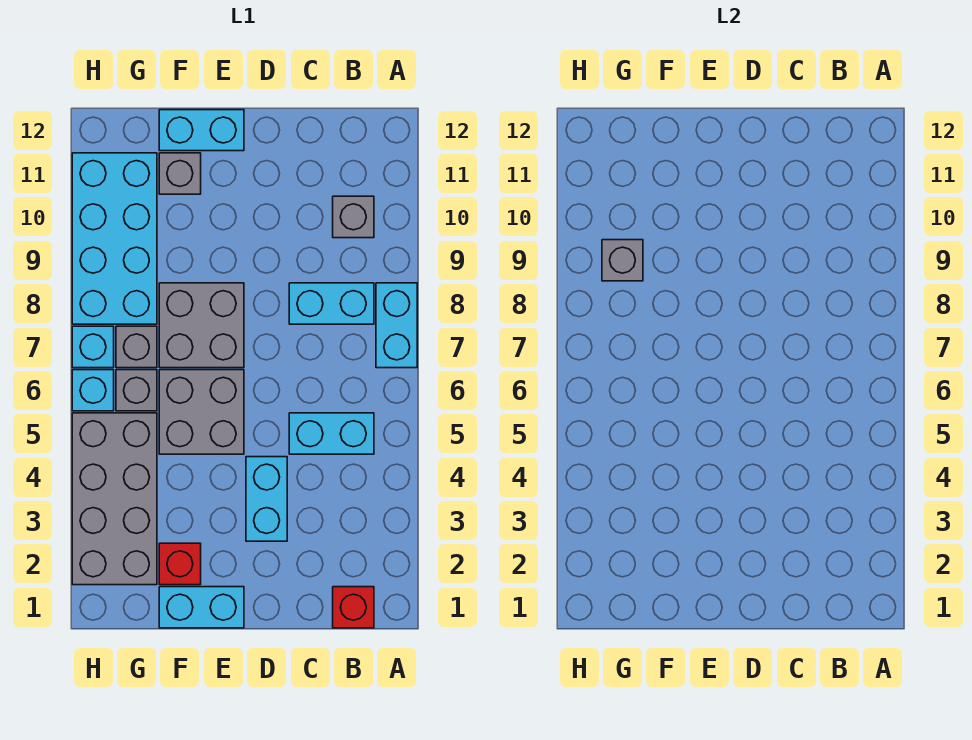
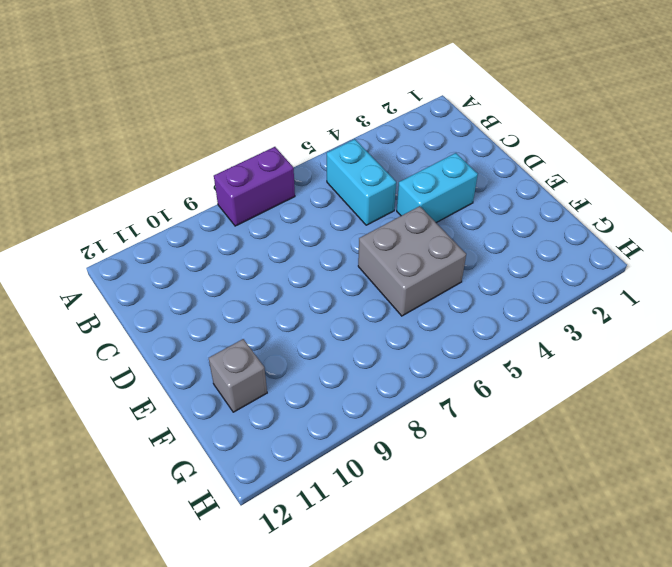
purple brick A7:A8 level 1 -> cyan brick A7:A8 level 1
none -> red brick B1 level 1
none -> cyan brick B8:C8 level 1
none -> grey brick B10 level 1

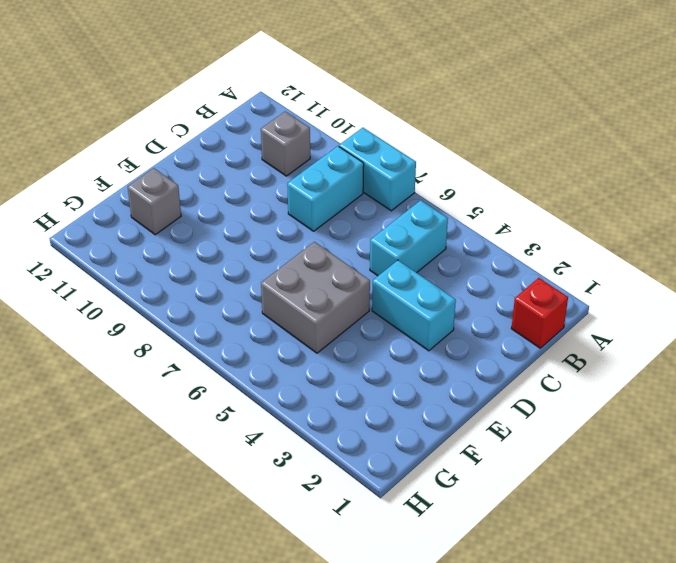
none -> cyan brick E1:F1 level 1
none -> grey brick E7:F8 level 1
none -> cyan brick E12:F12 level 1

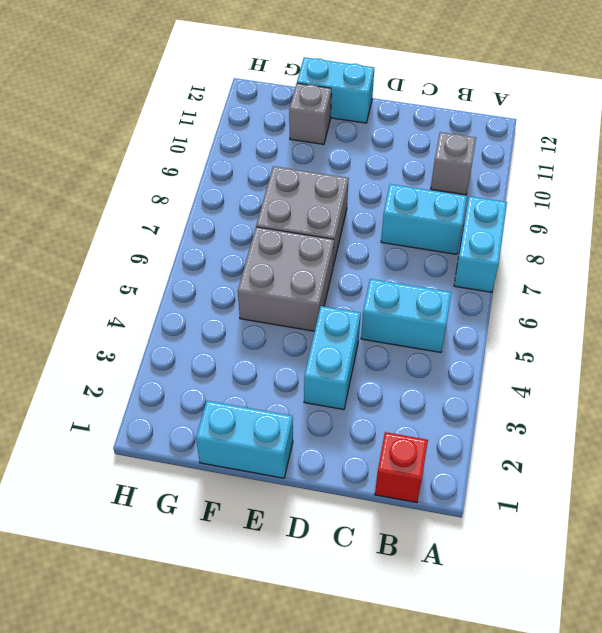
none -> red brick F2 level 1
none -> grey brick G2:H5 level 1
none -> grey brick G6 level 1

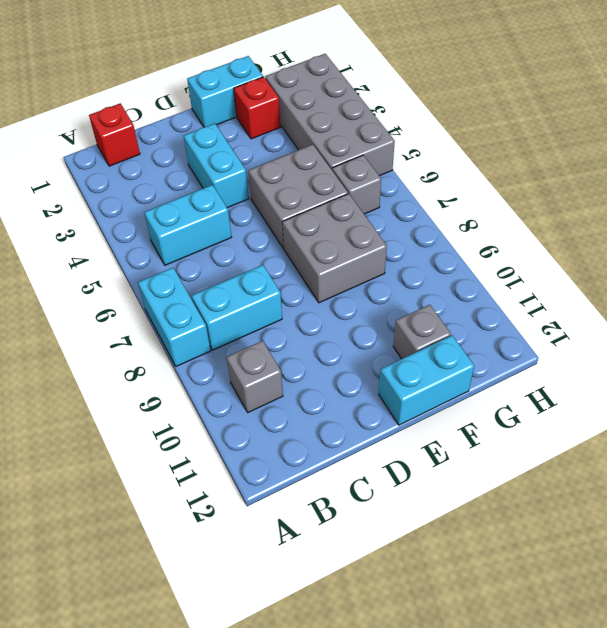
none -> grey brick G7 level 1
none -> cyan brick G8:H11 level 1
none -> cyan brick H6 level 1

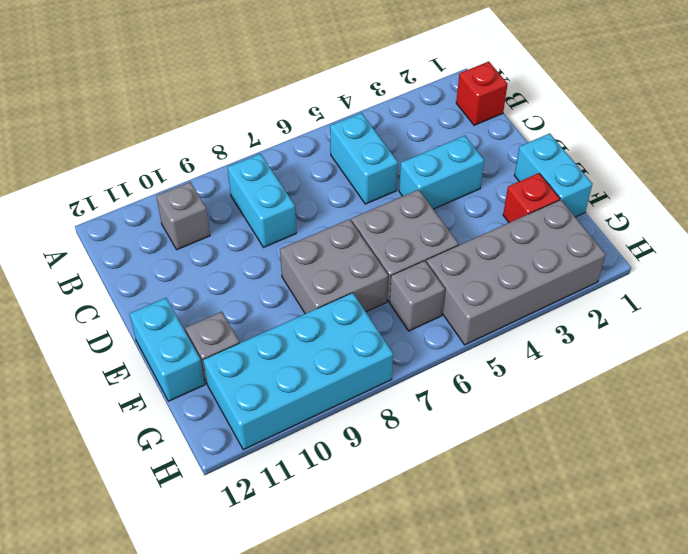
none -> cyan brick A7:A8 level 1
none -> grey brick G7 level 1
none -> cyan brick H6 level 1

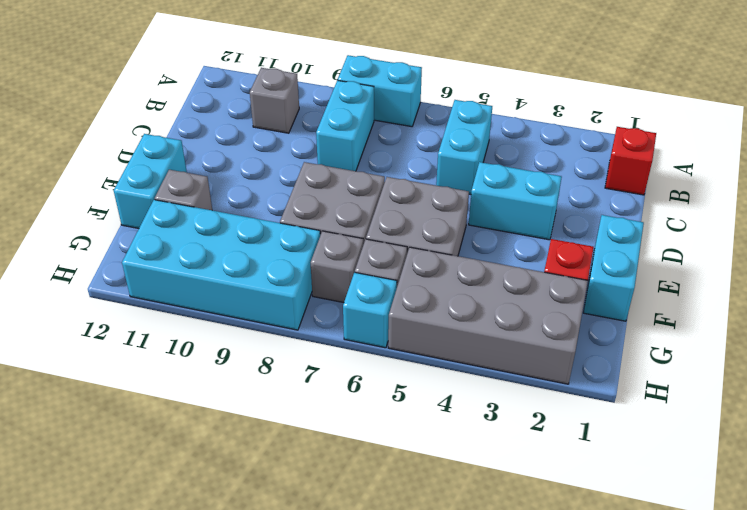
none -> cyan brick H7 level 1
none -> grey brick G9 level 2

